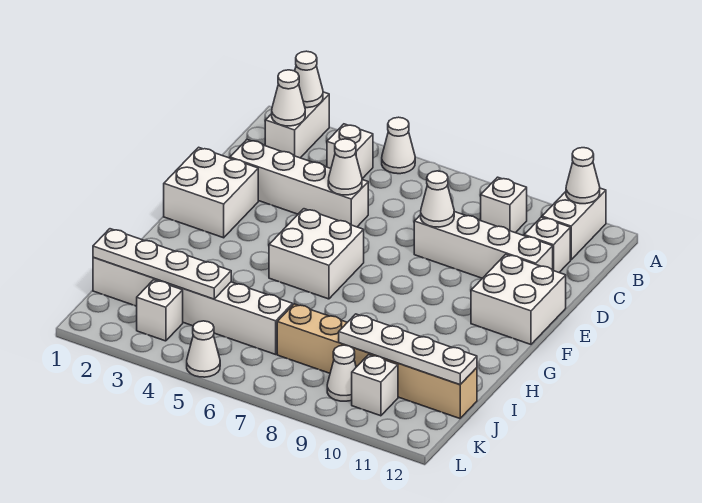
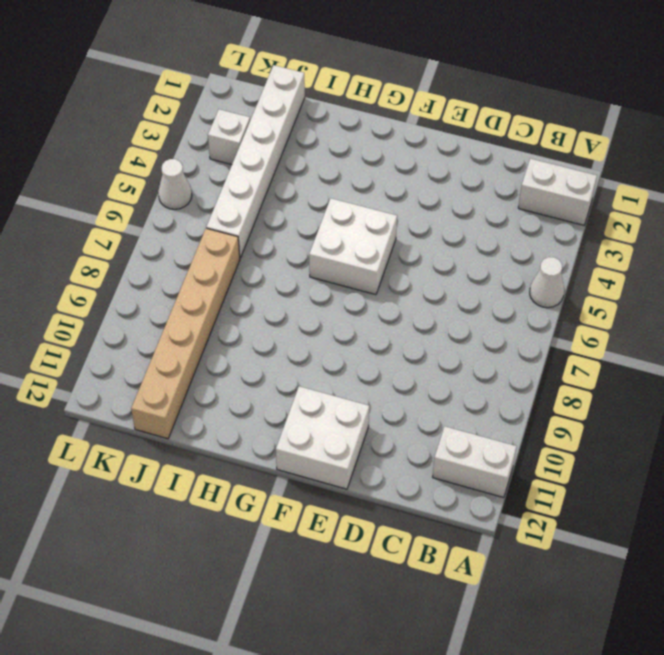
none -> white brick B4 level 1
none -> white brick B9 level 1
none -> white brick C11 level 1

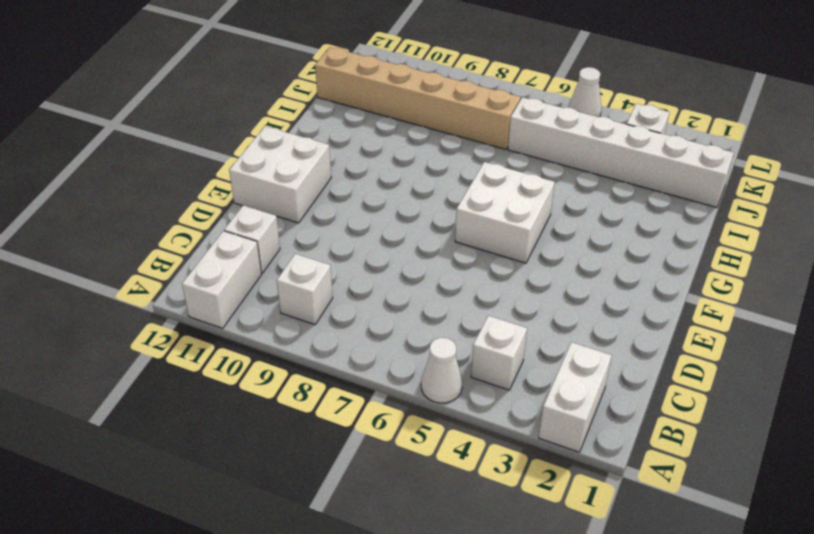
none -> white brick D2:D5 level 1
none -> white brick D8:D11 level 1
none -> white brick E1:F2 level 1

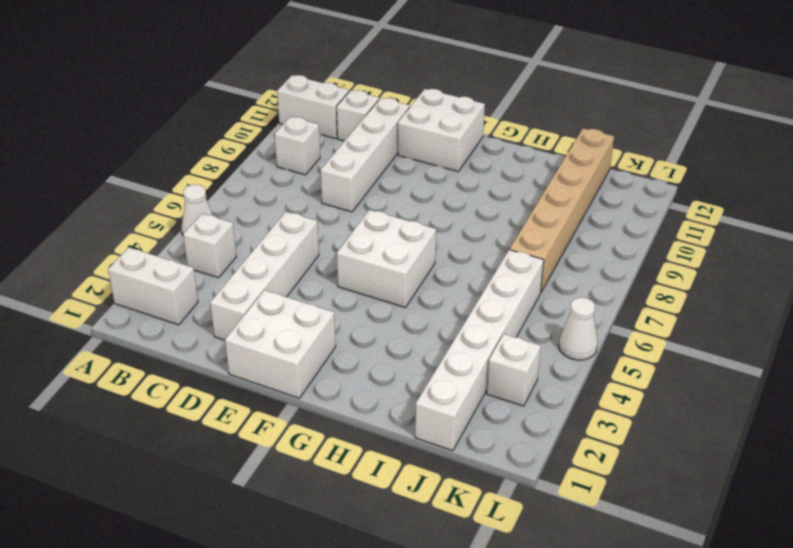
none -> white cone K9 level 1
none -> white brick K10 level 1
none -> white cone A2 level 2

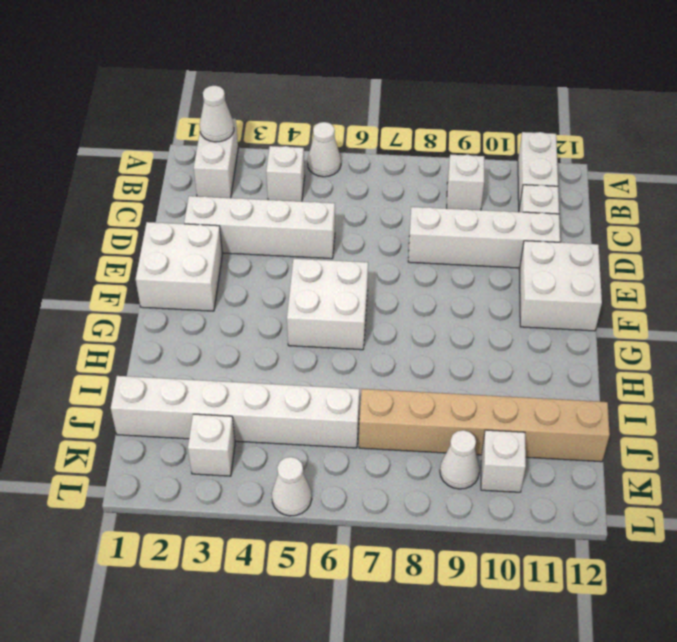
none -> white cone A11 level 2
none -> white cone B2 level 2
none -> white cone D5 level 2

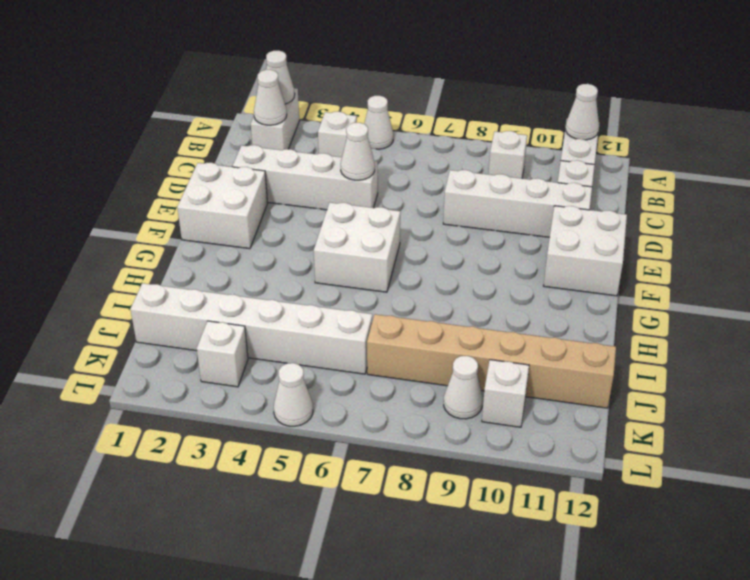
none -> white cone D8 level 2
none -> white plate J1:J4 level 2
none -> white plate J9:J12 level 2

